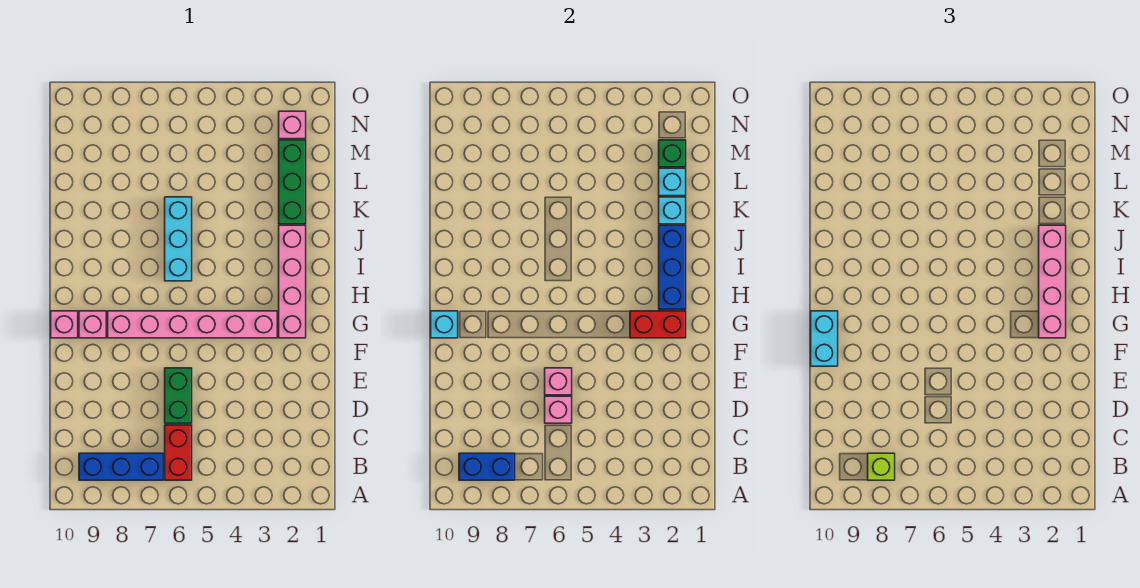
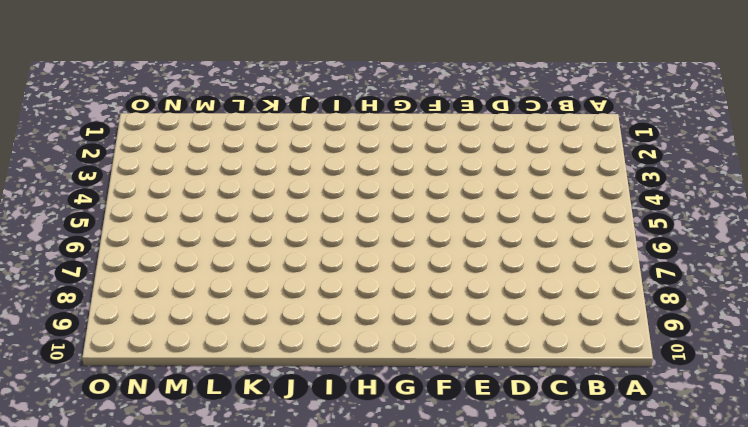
none -> red brick B6:C6 level 1
none -> blue brick B7:B9 level 1
none -> green brick D6:E6 level 1

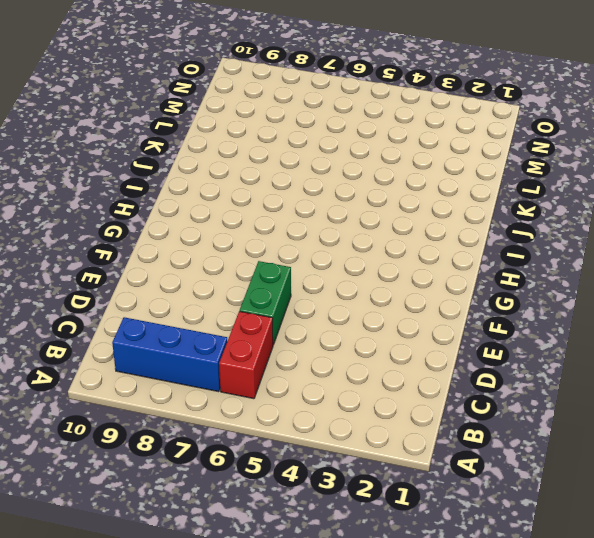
none -> pink brick G2:J2 level 1
none -> pink brick G3:G8 level 1
none -> pink brick G9 level 1

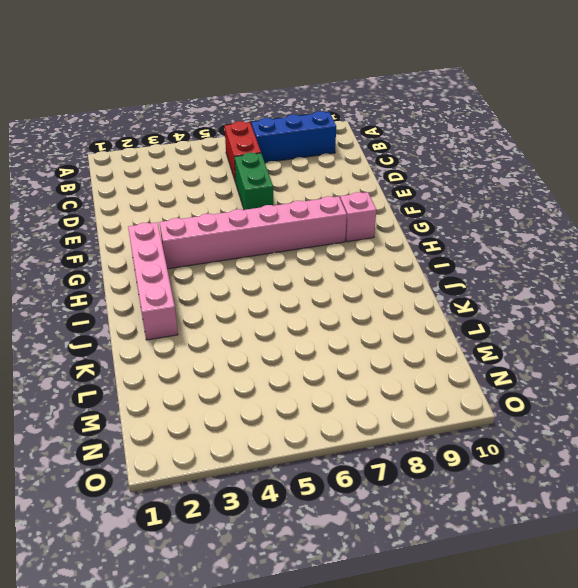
none -> pink brick G10 level 1
none -> cyan brick I6:K6 level 1
none -> green brick K2:M2 level 1

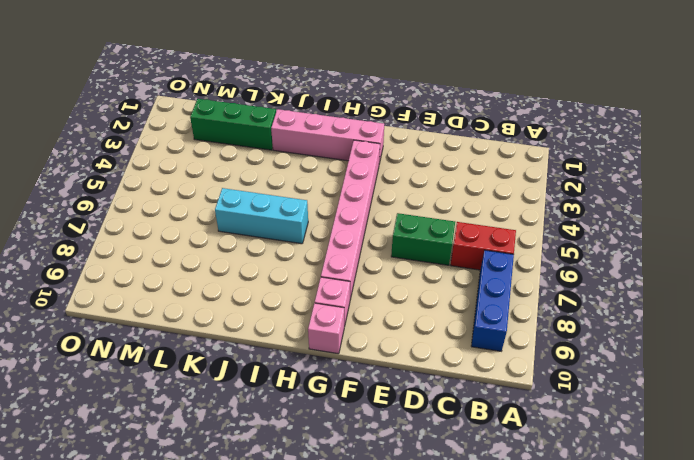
none -> pink brick N2 level 1
none -> blue brick B8:B9 level 2
none -> pink brick D6 level 2

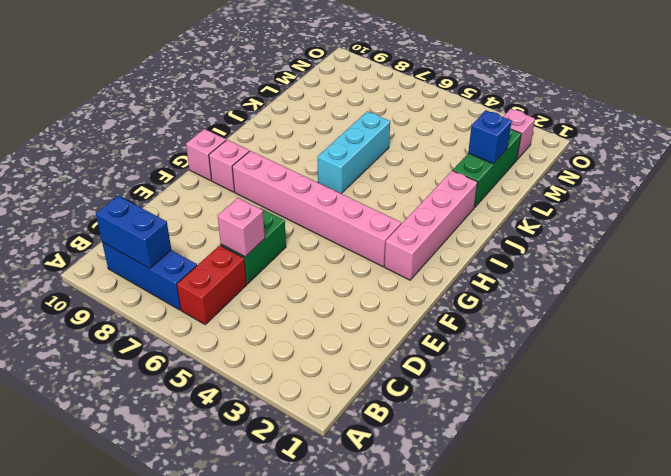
blue brick L2 level 2 -> cyan brick L2 level 2
none -> pink brick E6 level 2
none -> red brick G2:G3 level 2
none -> cyan brick G10 level 2

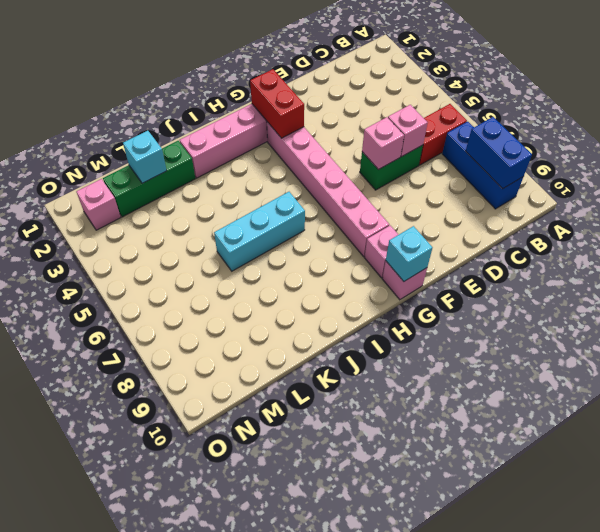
none -> blue brick H2:J2 level 2
none -> cyan brick K2 level 2
none -> green brick M2 level 2

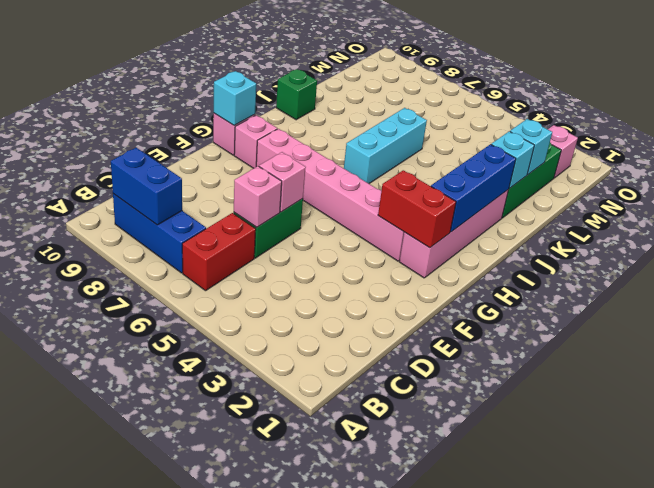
green brick J10 level 1 -> green brick M2 level 2
none -> lime brick B8 level 3
none -> cyan brick F10:G10 level 3
none -> pink brick G2:J2 level 3

